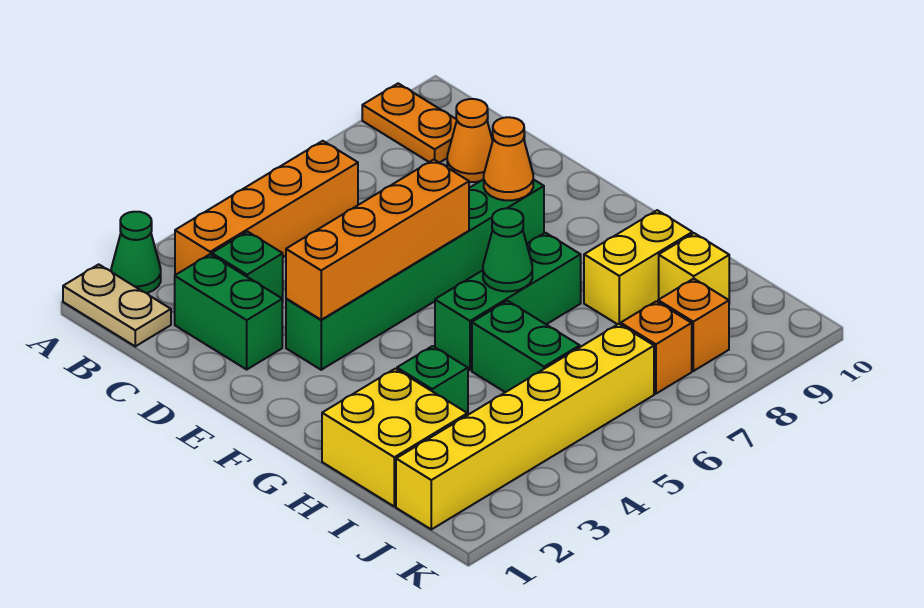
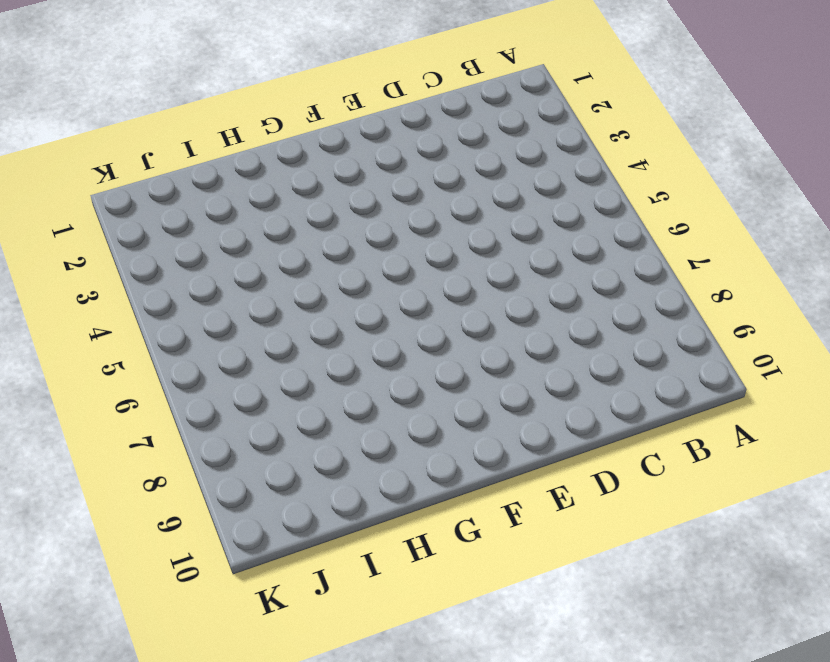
none -> tan plate A1:B1 level 1
none -> green cone A2 level 1
none -> orange plate A9:B9 level 1

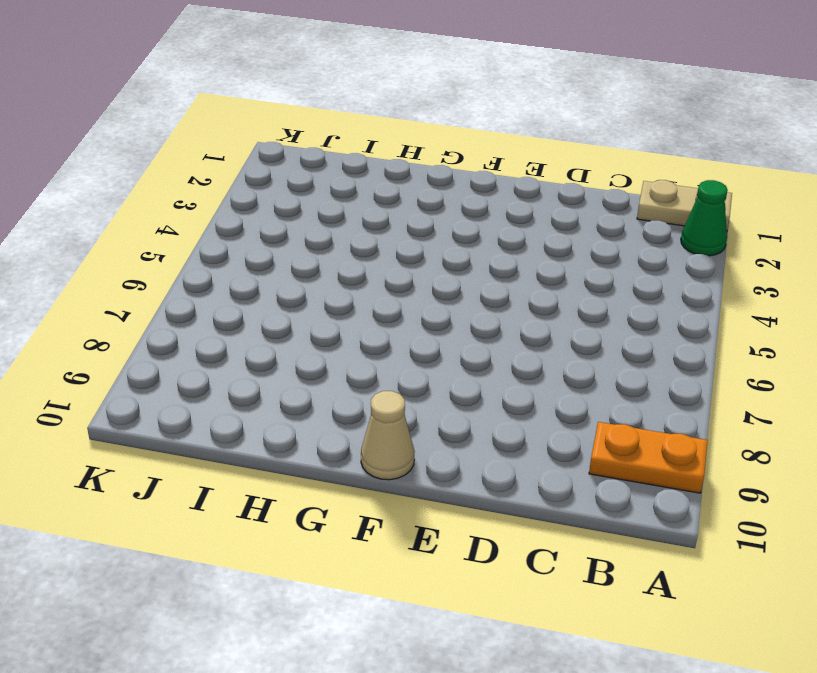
tan cone F10 level 1 -> none
none -> orange brick B3:B6 level 1
none -> green brick C2:D2 level 1
none -> green brick C3 level 1

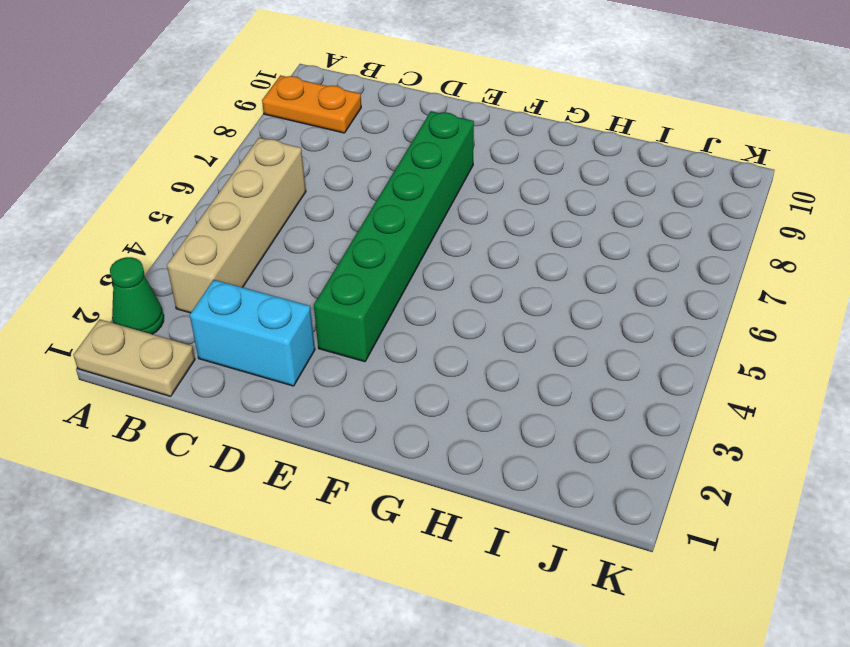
tan brick B3:B6 level 1 -> orange brick B3:B6 level 1
cyan brick C2:D2 level 1 -> green brick C2:D2 level 1
none -> green brick C3 level 1
none -> orange cone C9 level 1
none -> green brick G5:G7 level 1

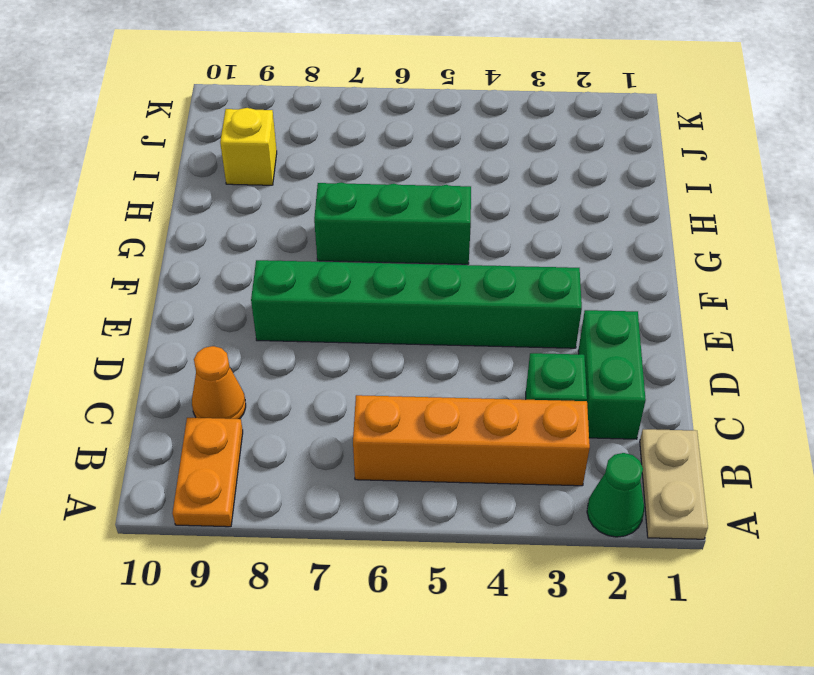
none -> yellow brick H1:I2 level 1
none -> green brick H3 level 1
none -> green brick H5:I5 level 1

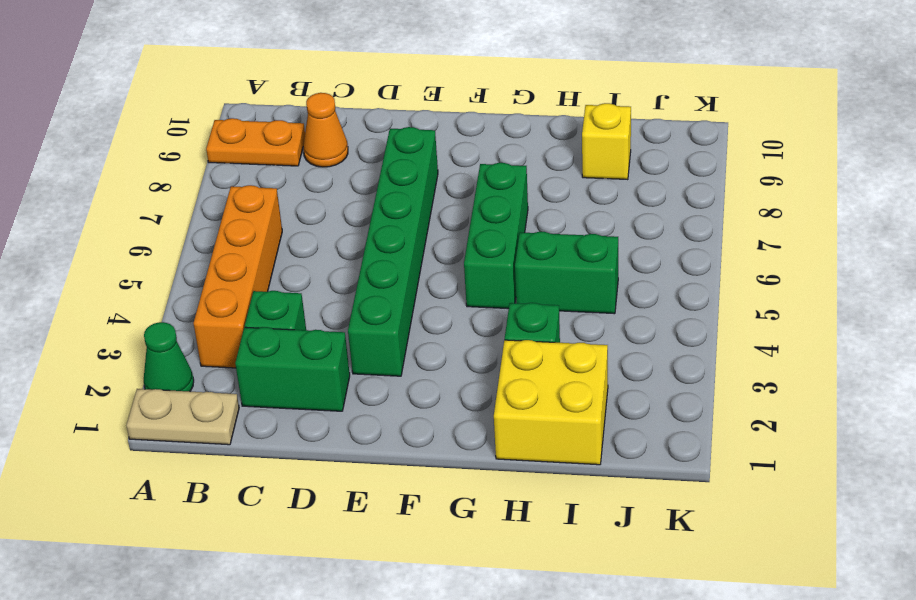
none -> yellow brick H8:H9 level 1
none -> yellow brick J1:J6 level 1
none -> orange brick J7 level 1

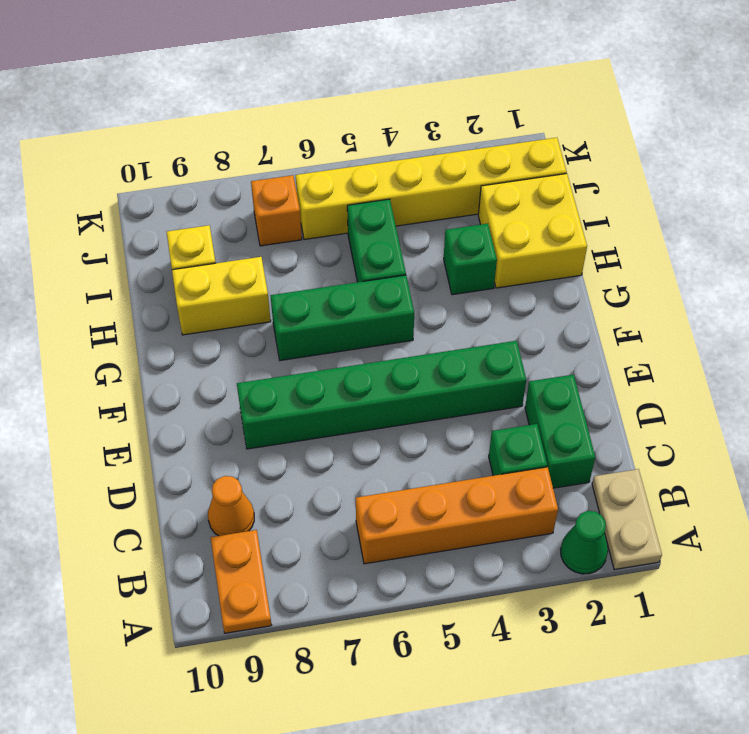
none -> orange brick J8 level 1
none -> orange brick E3:E6 level 2
none -> orange cone E8 level 2

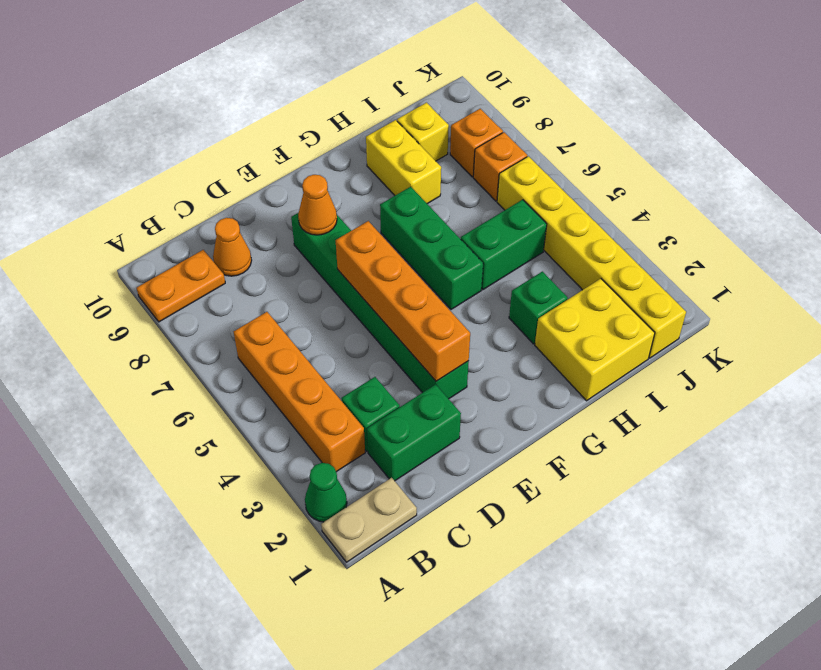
none -> green cone G6 level 2

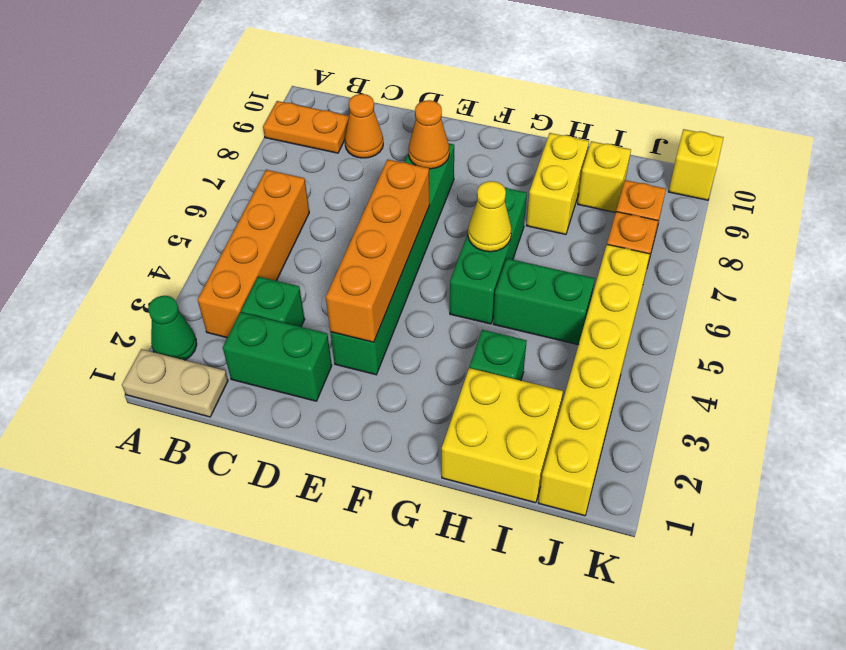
yellow cone G6 level 2 -> green cone G6 level 2
yellow brick K10 level 1 -> none

